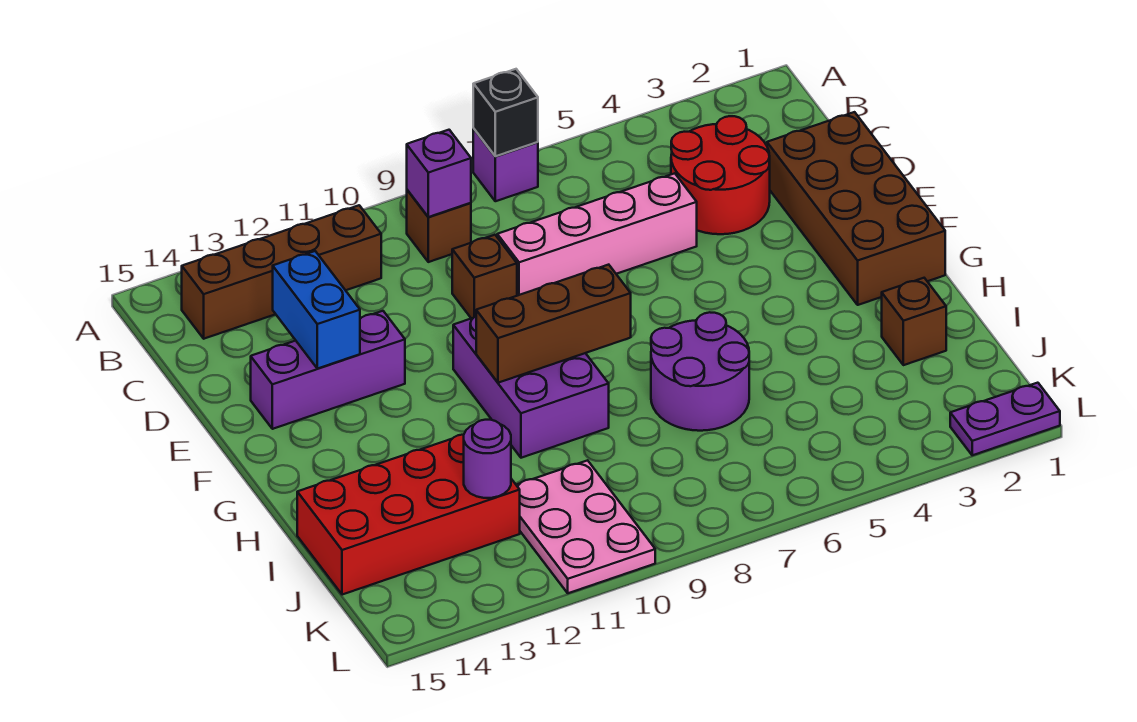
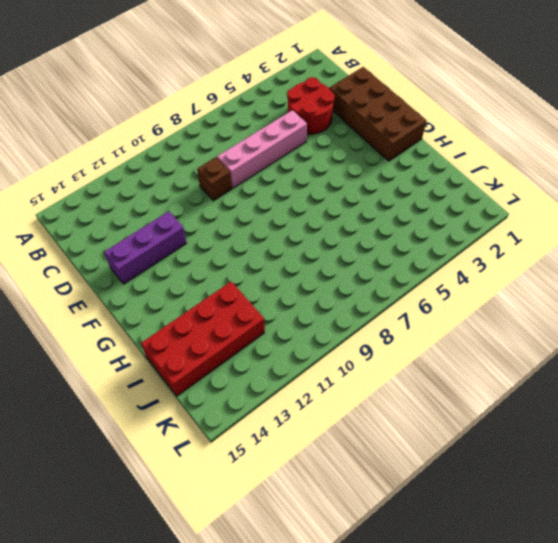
none -> purple brick A7 level 1
none -> brown brick B9 level 1
none -> brown brick B11:B14 level 1

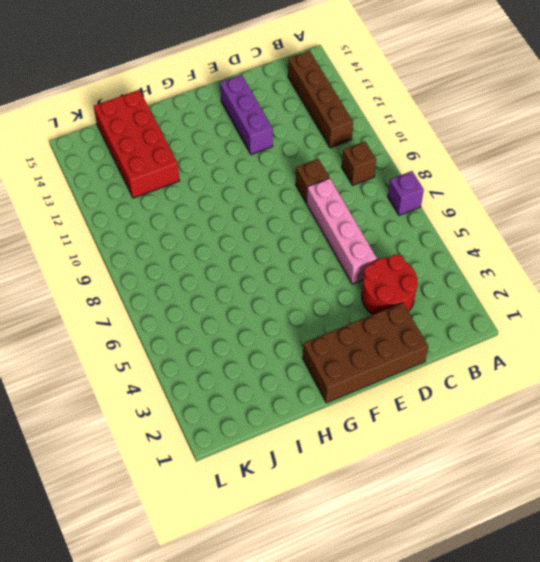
none -> purple brick F9:H10 level 1
none -> purple round brick H6:I7 level 1
none -> brown brick I2 level 1

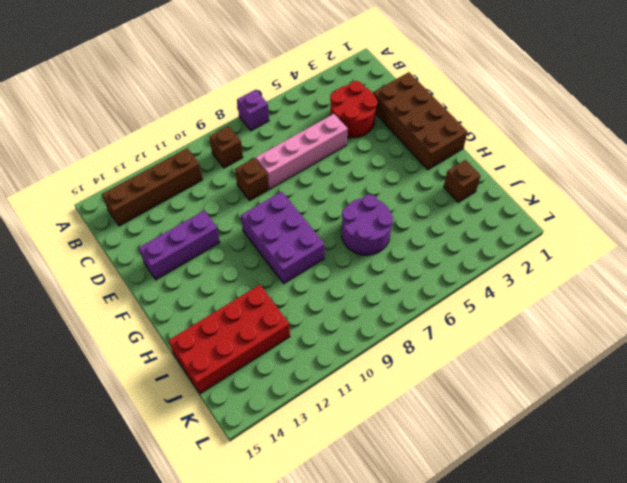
none -> pink plate J10:L11 level 1
none -> purple plate L1:L2 level 1
none -> black brick A7 level 2

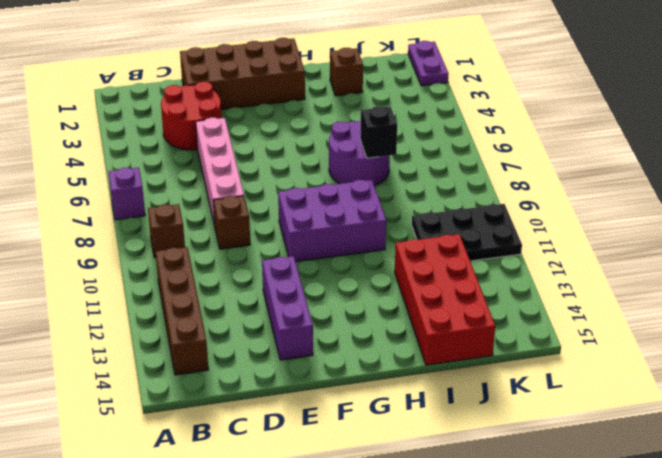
black brick I7 level 2 -> black brick A7 level 2
black plate J10:L11 level 1 -> pink plate J10:L11 level 1
none -> purple brick B9 level 2
none -> blue brick D13:E13 level 2
none -> brown brick G8:G10 level 2

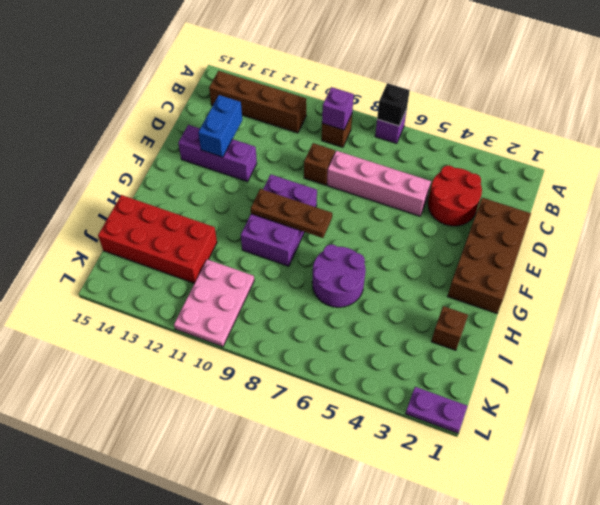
brown plate G8:G10 level 2 -> brown brick G8:G10 level 2
none -> purple round brick J12 level 2

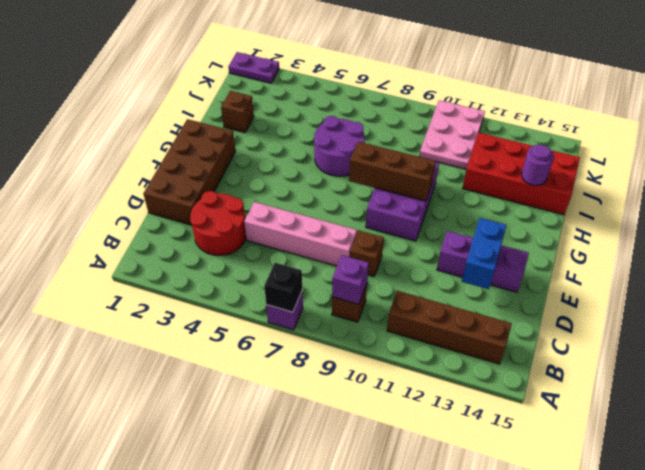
purple round brick I14 level 2 -> purple round brick J12 level 2

